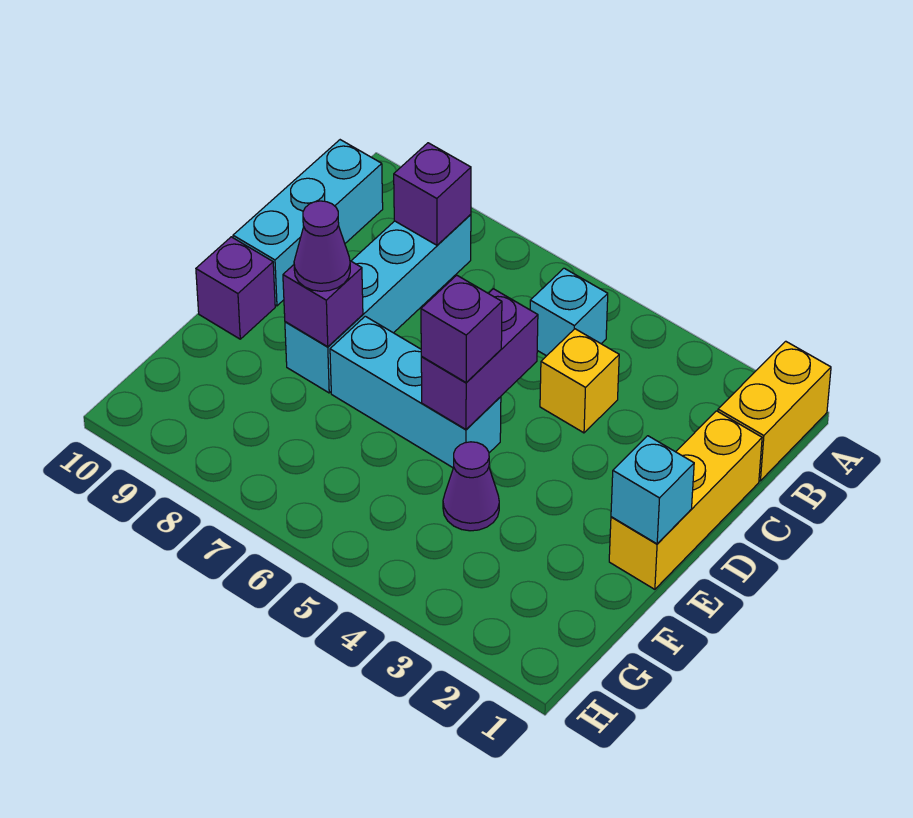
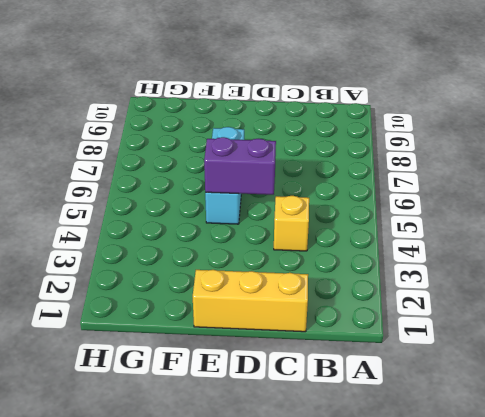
none -> yellow brick A1:B1 level 1
none -> cyan brick B5 level 1
none -> cyan brick B8:E8 level 1

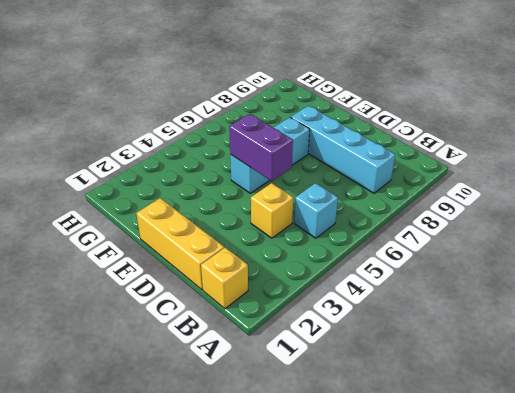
yellow brick B1 level 1 -> yellow brick A1:B1 level 1
none -> cyan brick B10:D10 level 1
none -> purple brick E10 level 1
none -> purple cone F4 level 1

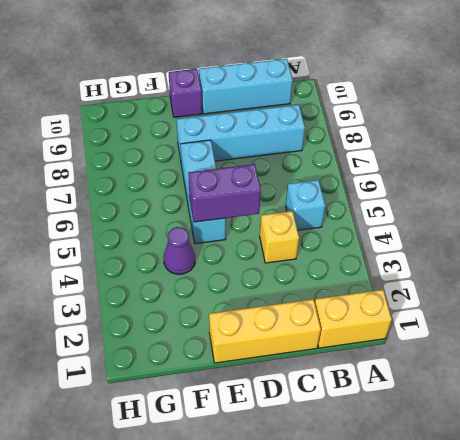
none -> purple brick B8 level 2
none -> cyan brick E1 level 2
none -> purple brick E8 level 2

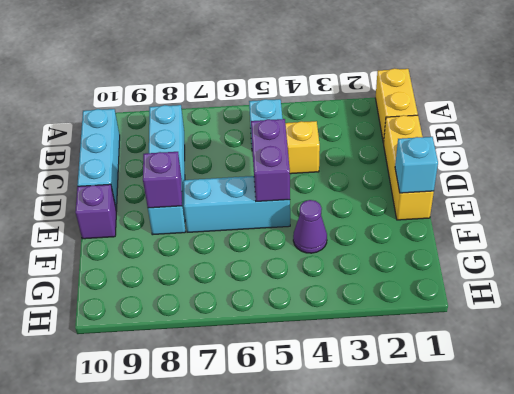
none -> purple brick B8 level 2
none -> purple brick E5 level 3
none -> purple cone E8 level 3

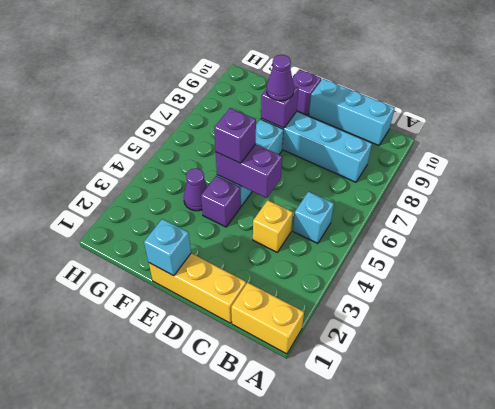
purple brick E4 level 1 -> purple brick B8 level 2

